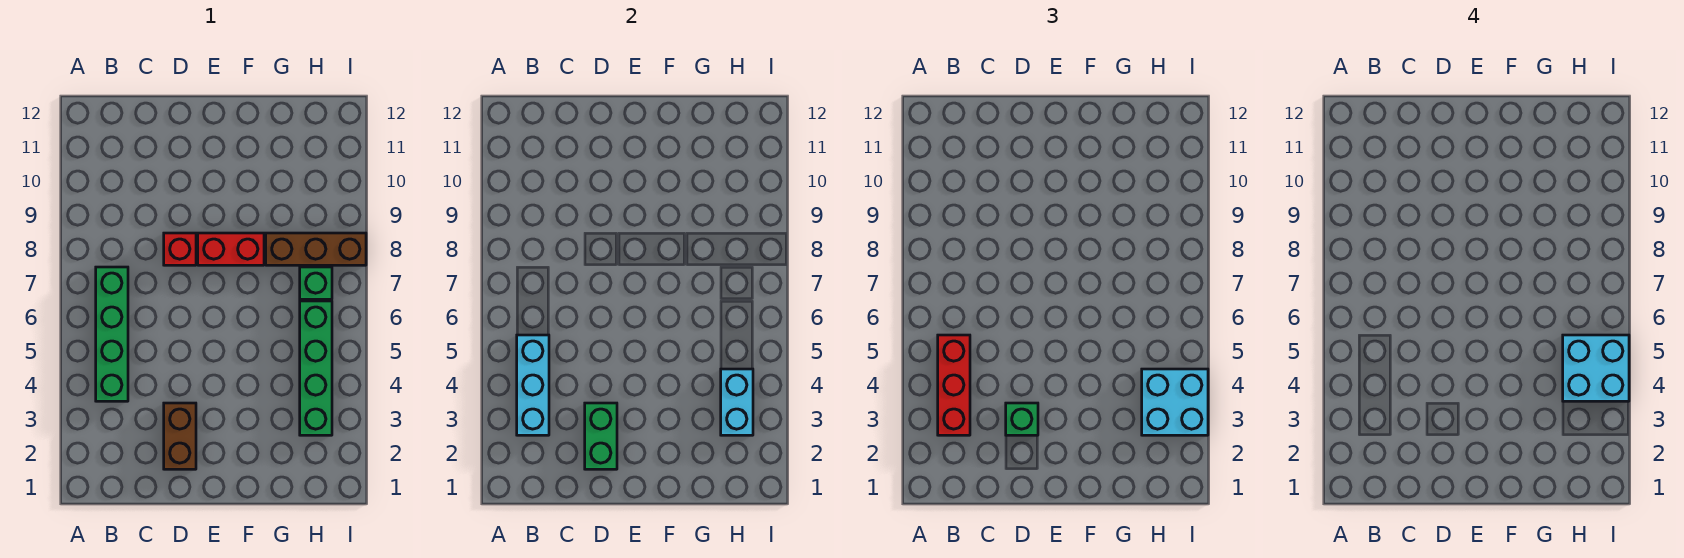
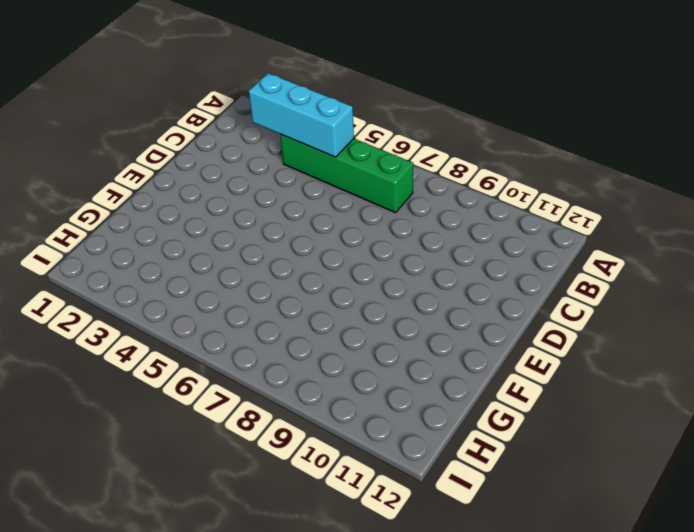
none -> brown brick D2:D3 level 1
none -> red brick D8 level 1
none -> red brick E8:F8 level 1

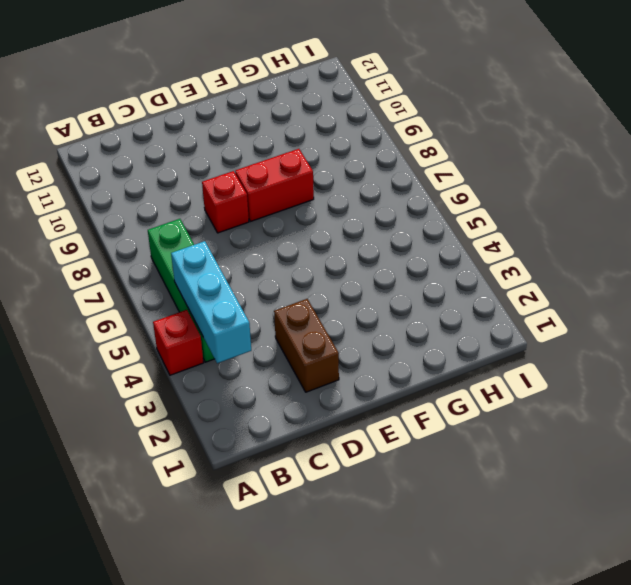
red brick A4 level 1 -> none
none -> brown brick G8:I8 level 1
none -> green brick H3:H6 level 1
none -> green brick H7 level 1

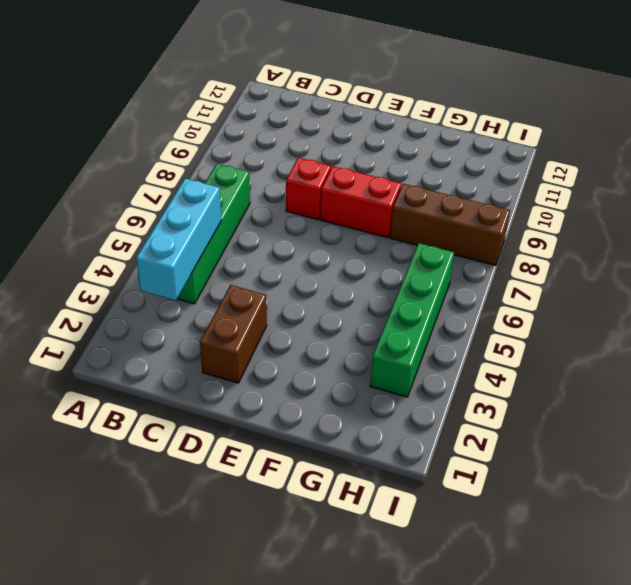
none -> green brick H7 level 1
none -> green brick D2:D3 level 2
none -> cyan brick H3:H4 level 2

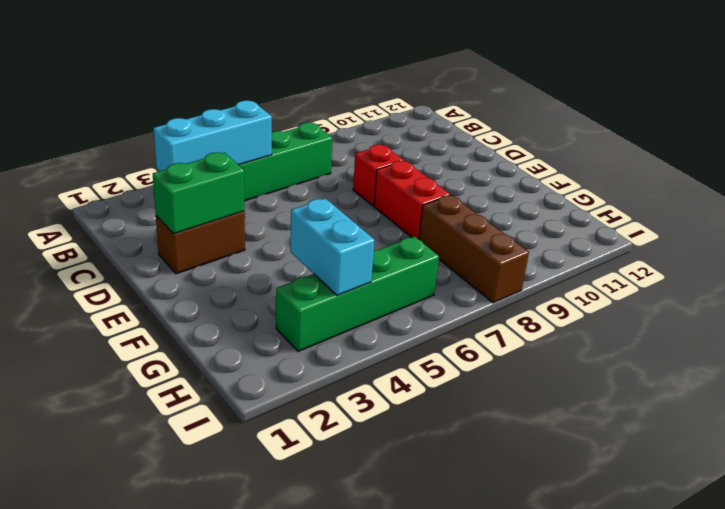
cyan brick G4:H4 level 2 -> cyan brick H3:H4 level 2
none -> green brick H7 level 1
none -> red brick B3:B5 level 3
none -> green brick D3 level 3

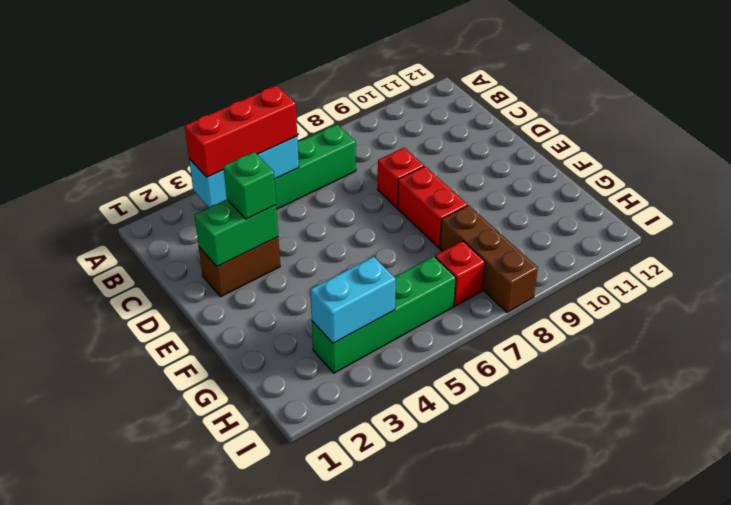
red brick H7 level 1 -> green brick H7 level 1
none -> cyan brick H3:I4 level 3
none -> cyan brick H4:I5 level 4

